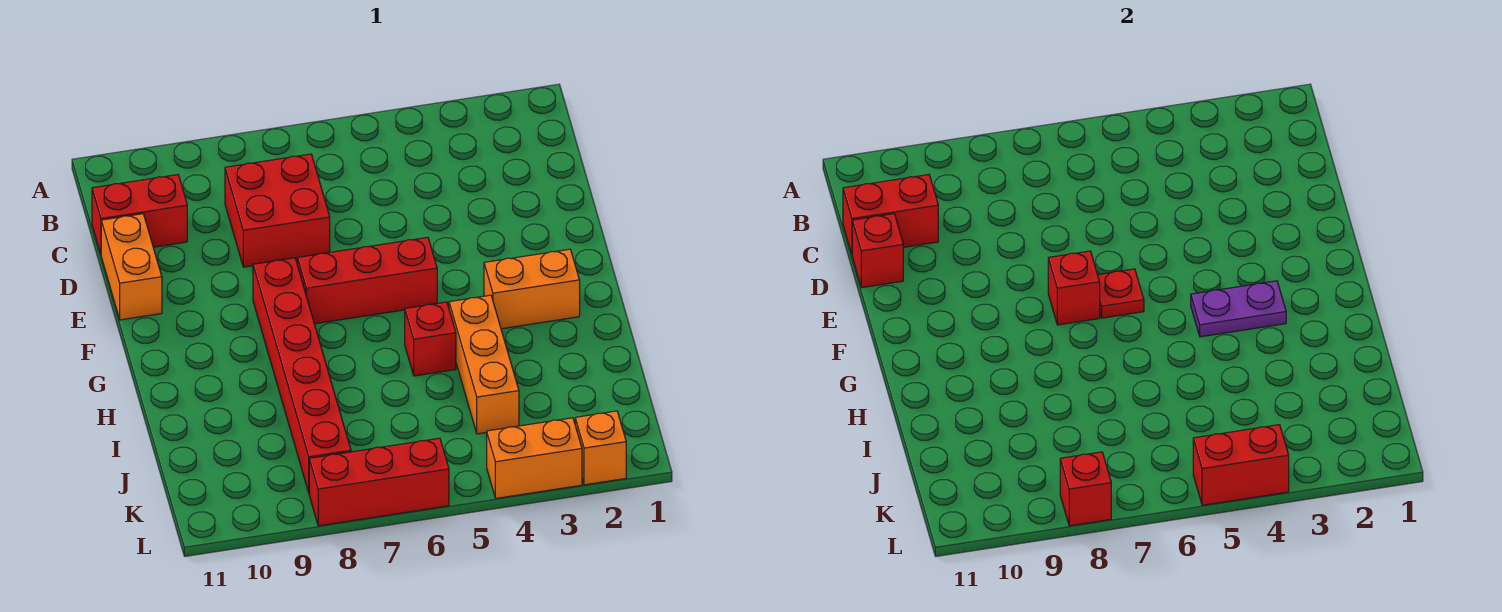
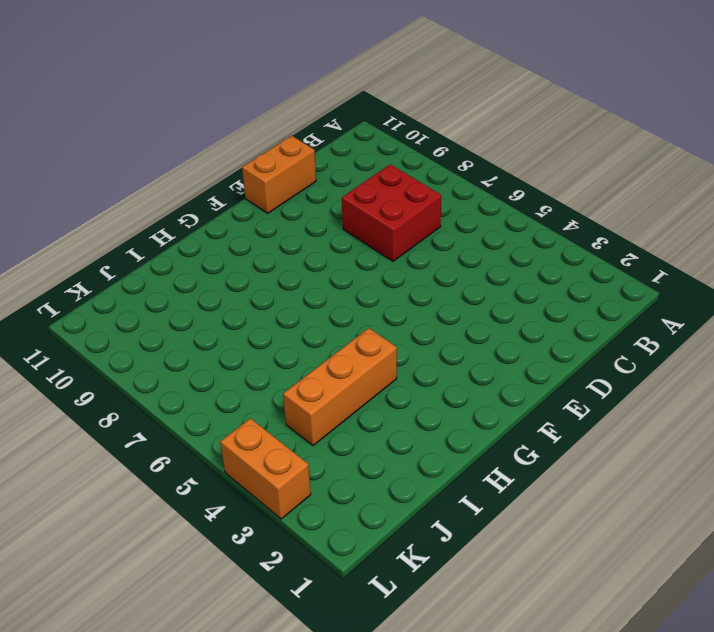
none -> red brick C10:C11 level 1
none -> red brick F5:F7 level 1
none -> red brick F8:K8 level 1

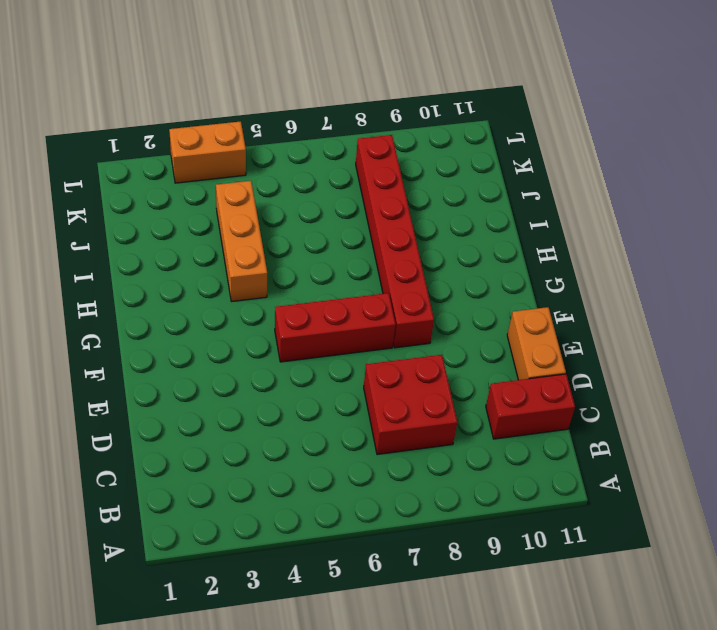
none -> orange brick G2:G3 level 1
none -> red brick H5 level 1
none -> orange brick L2 level 1

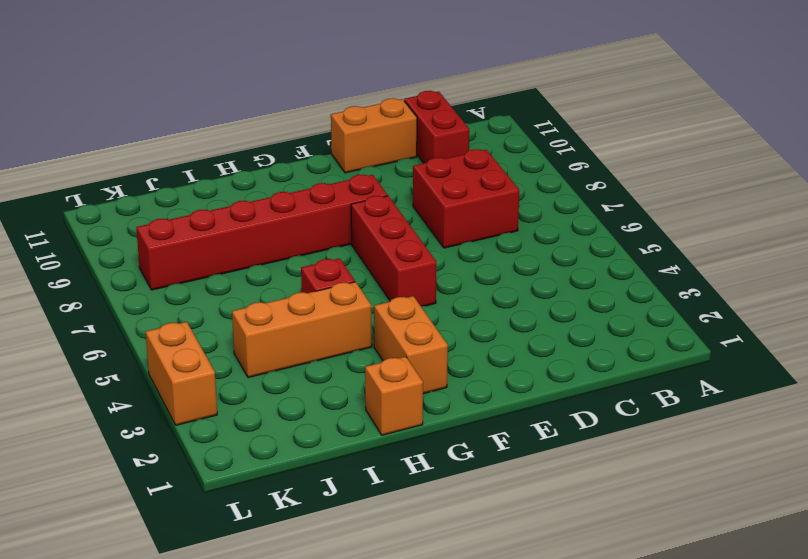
orange brick H1 level 1 -> orange brick L2 level 1
none -> red brick L6:L8 level 1
none -> red brick C10:C11 level 2
none -> red brick D11 level 2

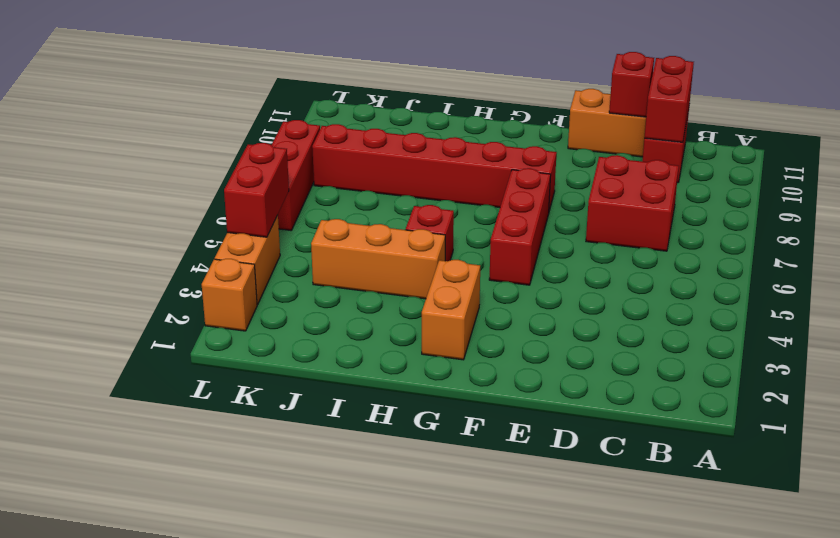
none -> red plate F6 level 2
none -> red brick F7 level 2
none -> purple plate G3:G4 level 2

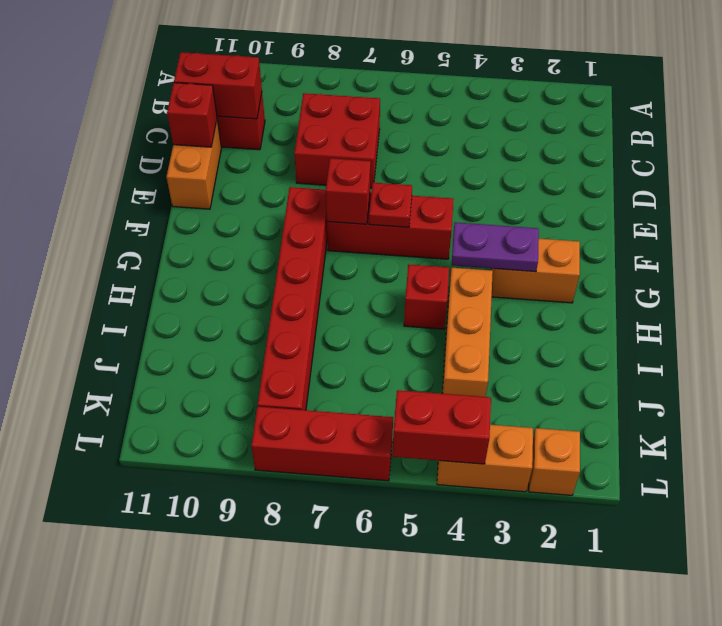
none -> red brick L8 level 2

